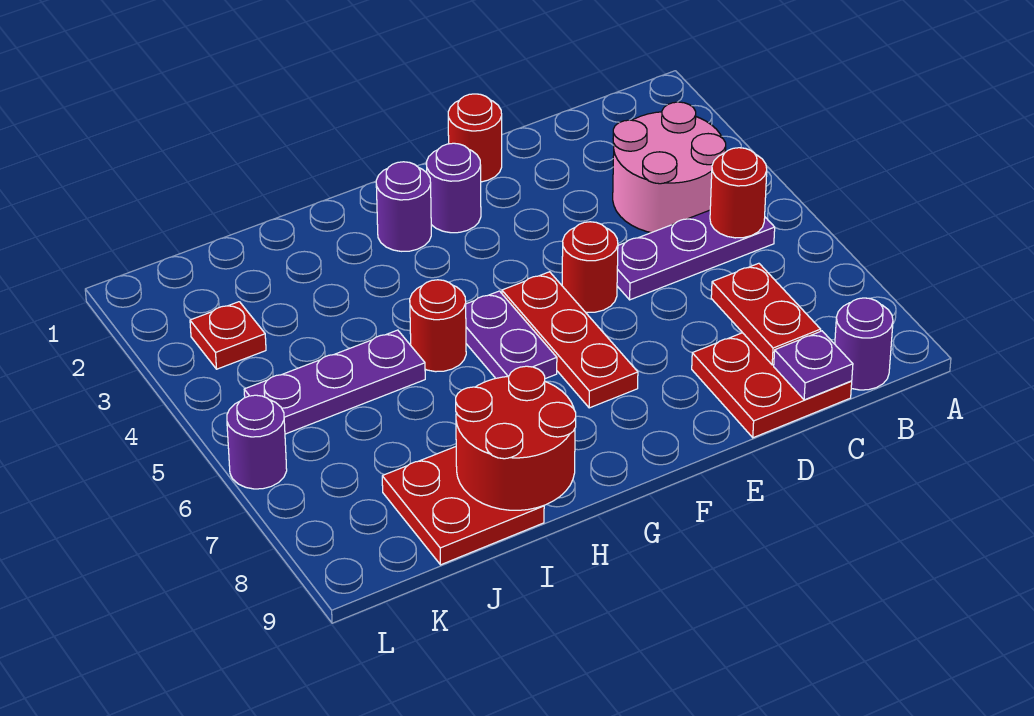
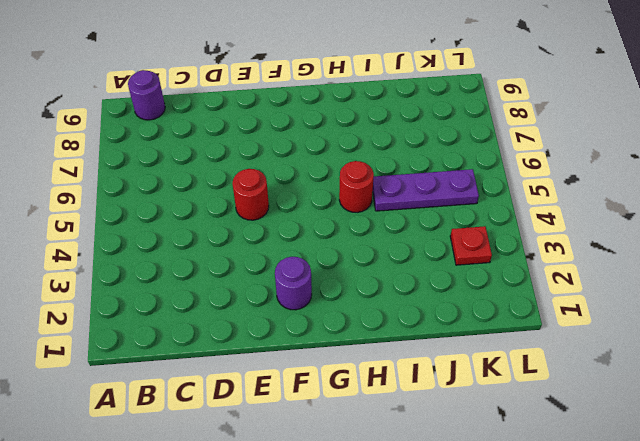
none -> pink round brick B3:C4 level 1
none -> purple plate B5:D5 level 1
none -> red plate C8:D9 level 1

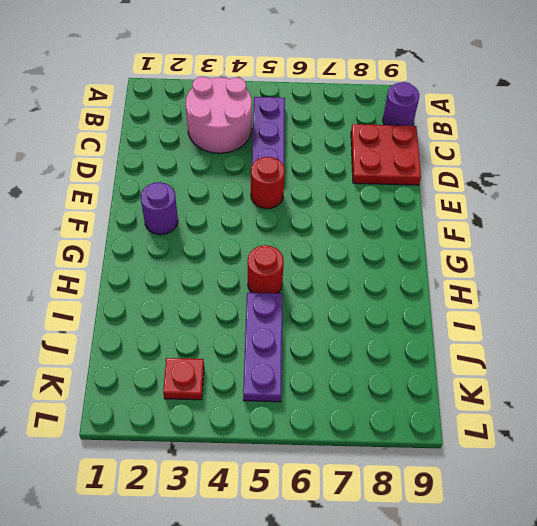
none -> red round brick E1 level 1
none -> red plate F5:F7 level 1
none -> purple round brick G2 level 1

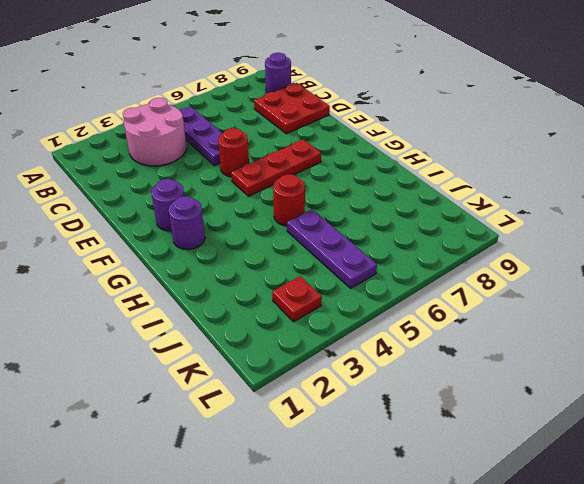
none -> red round brick E1 level 1
none -> purple plate G5:G6 level 1
none -> red plate I8:J9 level 1

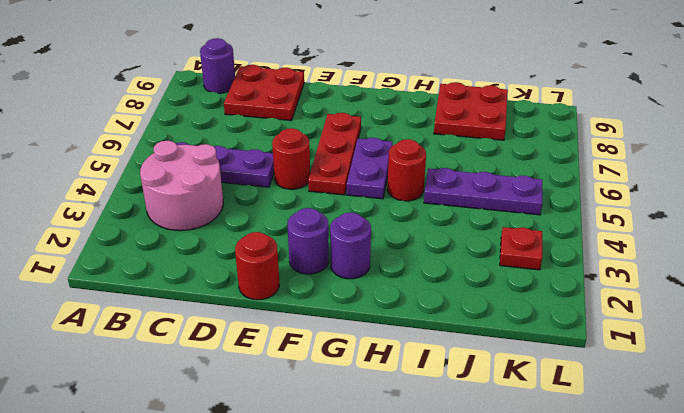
none -> purple round brick L6 level 1
none -> red round brick B5 level 2
none -> red plate C7:C8 level 2

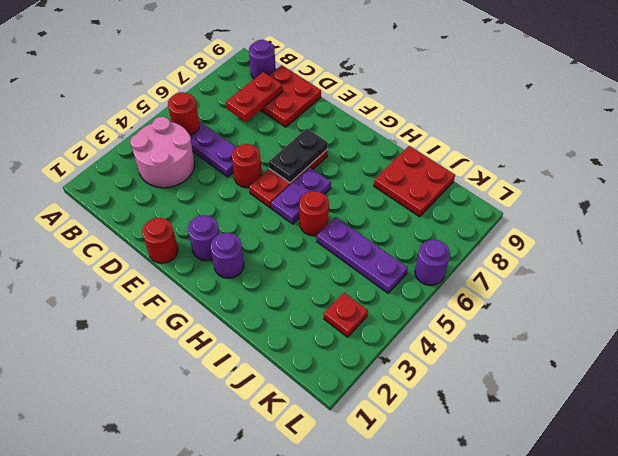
black plate F6:F7 level 2 -> none
none -> purple plate C9 level 2
none -> red round brick H8:I9 level 2

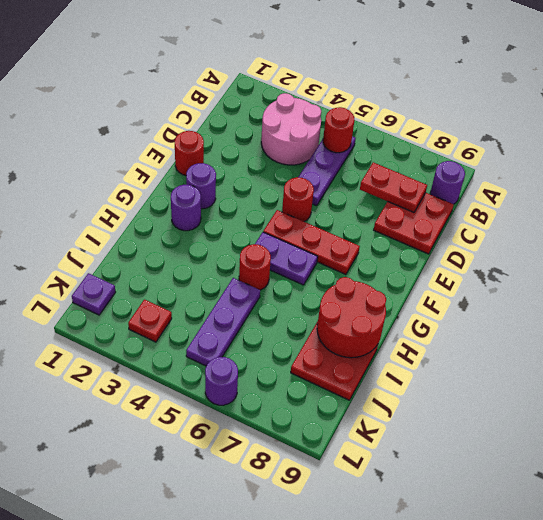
purple plate K1 level 1 -> purple plate C9 level 2

